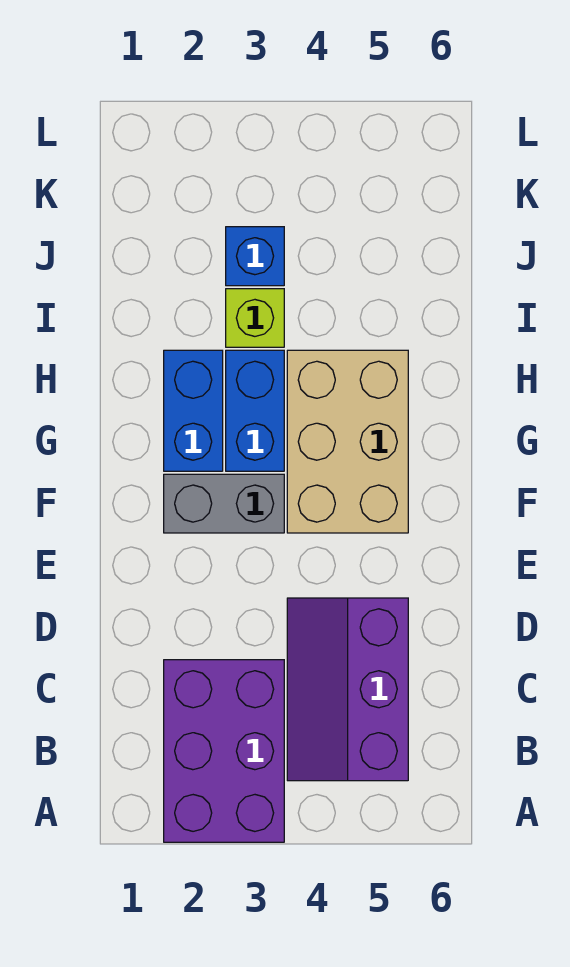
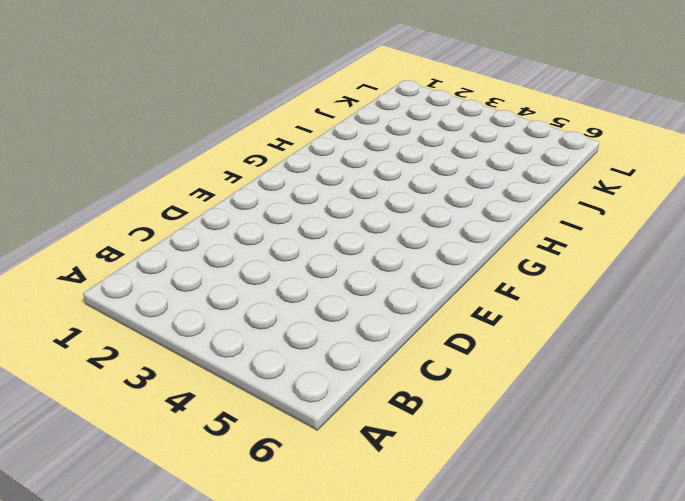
none -> purple brick A2:C3 level 1
none -> purple slope B4:D5 level 1 top 5

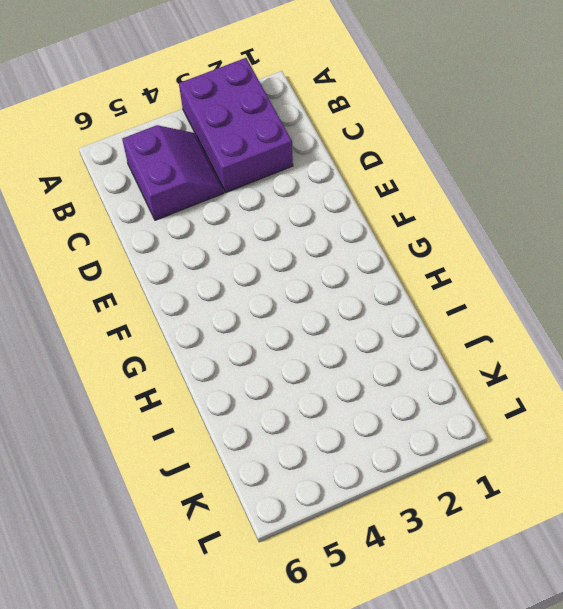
purple slope B4:C5 level 1 top 5 -> purple slope B4:D5 level 1 top 5
none -> grey brick F2:F3 level 1
none -> tan brick F4:H5 level 1

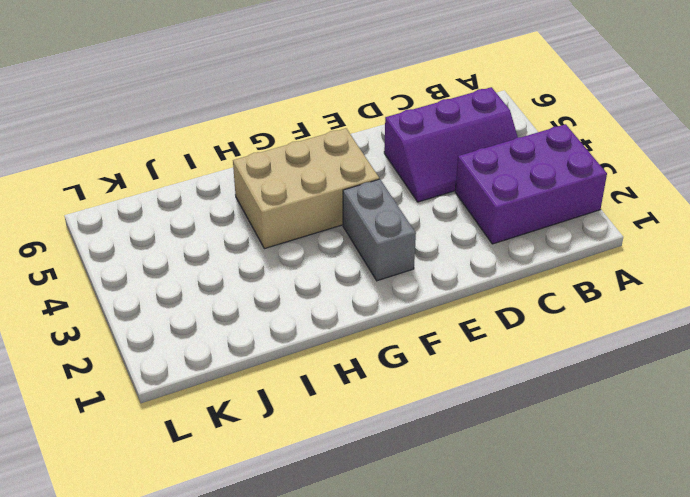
none -> blue brick G2:H2 level 1
none -> blue brick G3:H3 level 1

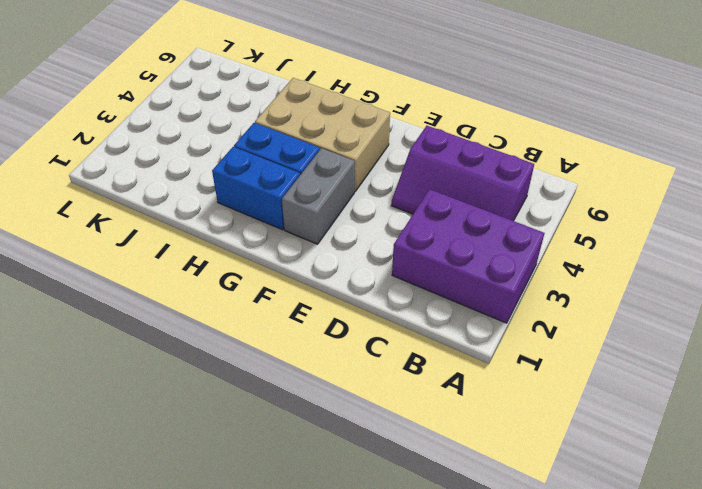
none -> lime brick I3 level 1
none -> blue brick J3 level 1

